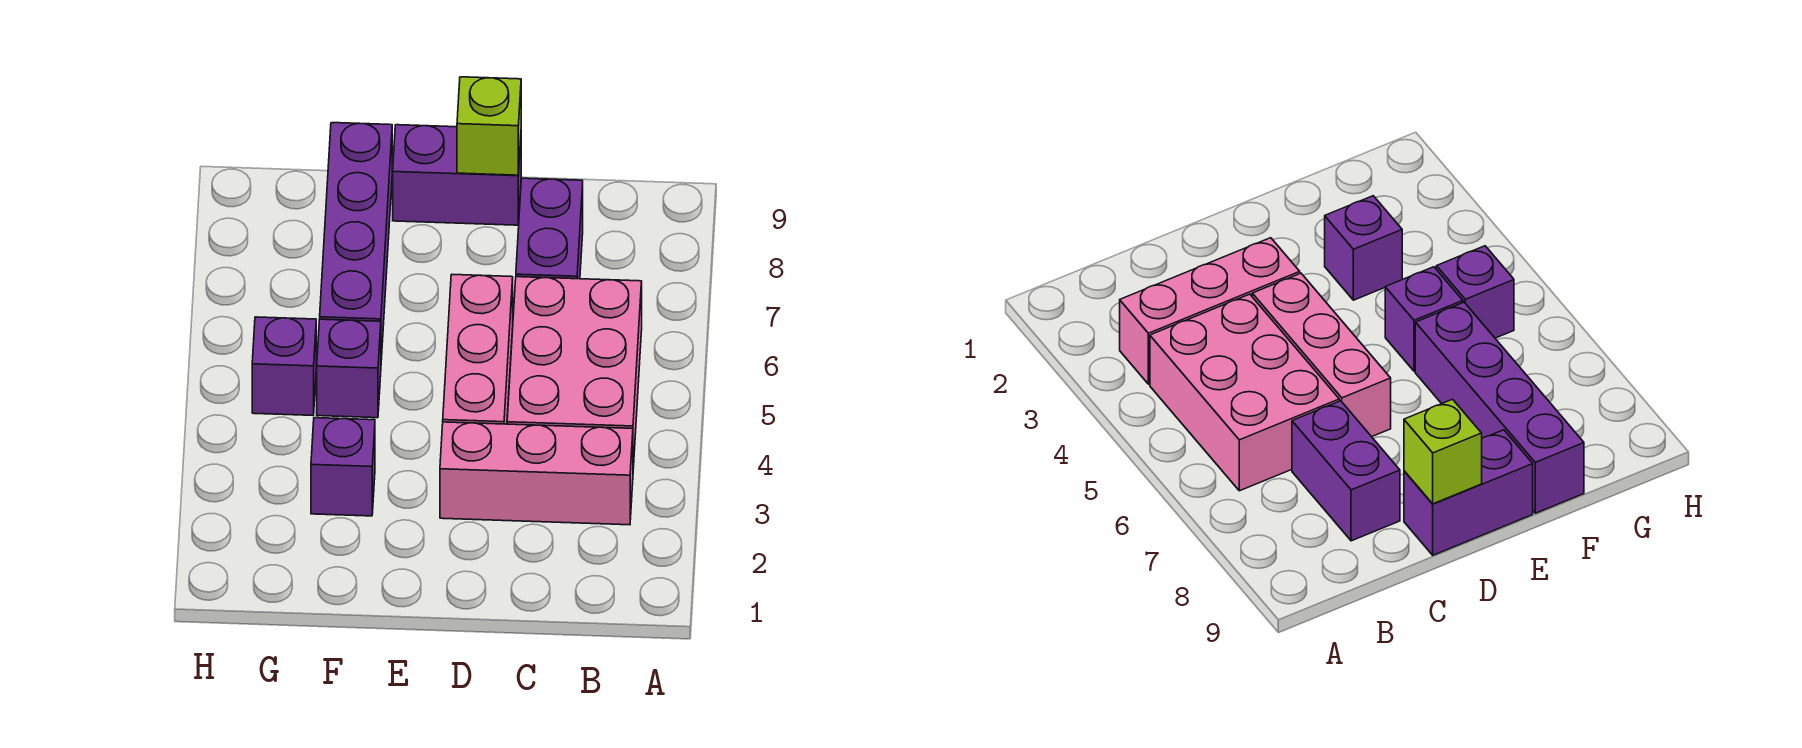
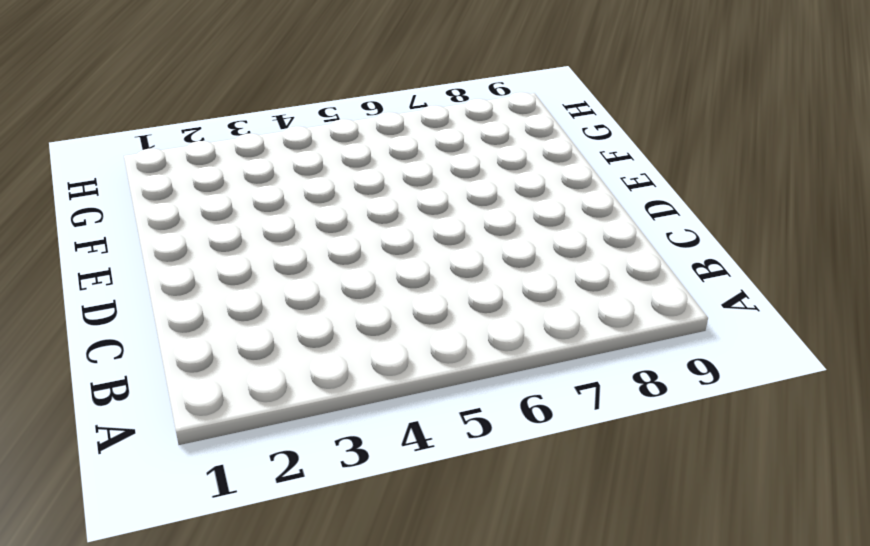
none -> pink brick B3:D3 level 1
none -> pink brick B4:C6 level 1

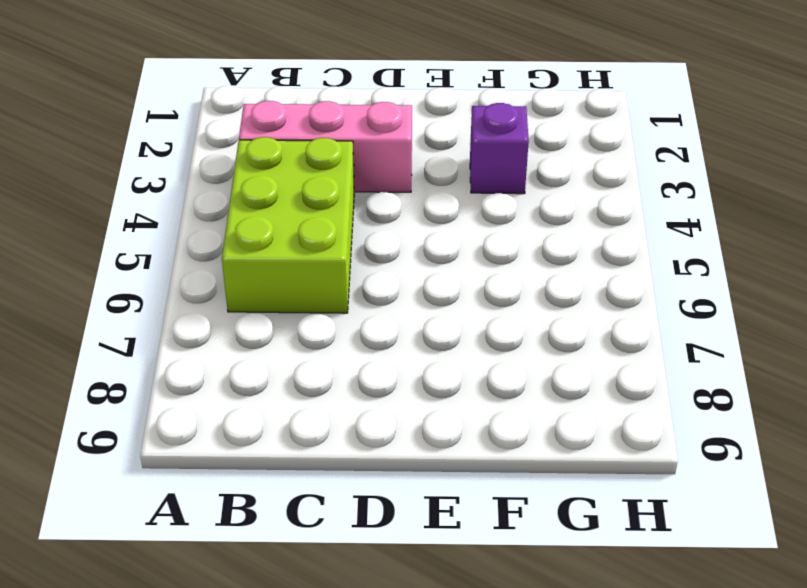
lime brick B4:C6 level 1 -> pink brick B4:C6 level 1
none -> purple brick C7:C8 level 1
none -> pink brick D4:D6 level 1

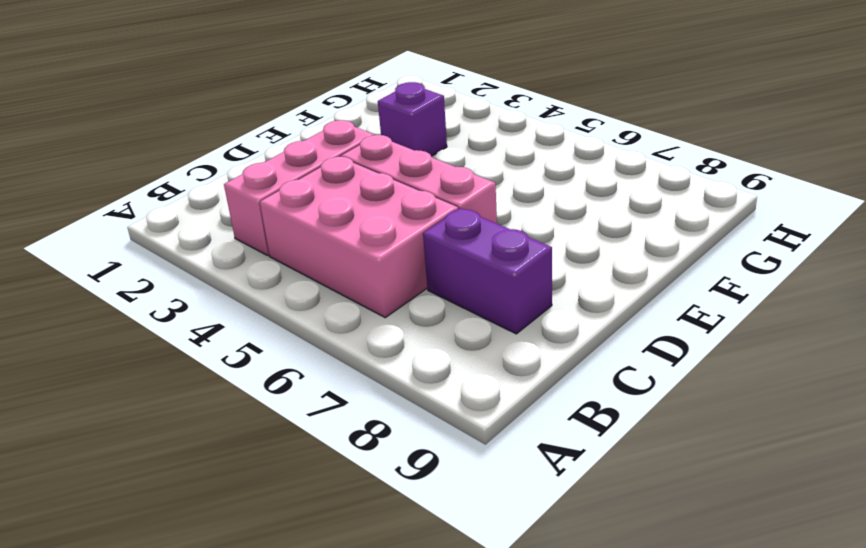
none -> purple brick D9:E9 level 1
none -> purple brick F5 level 1

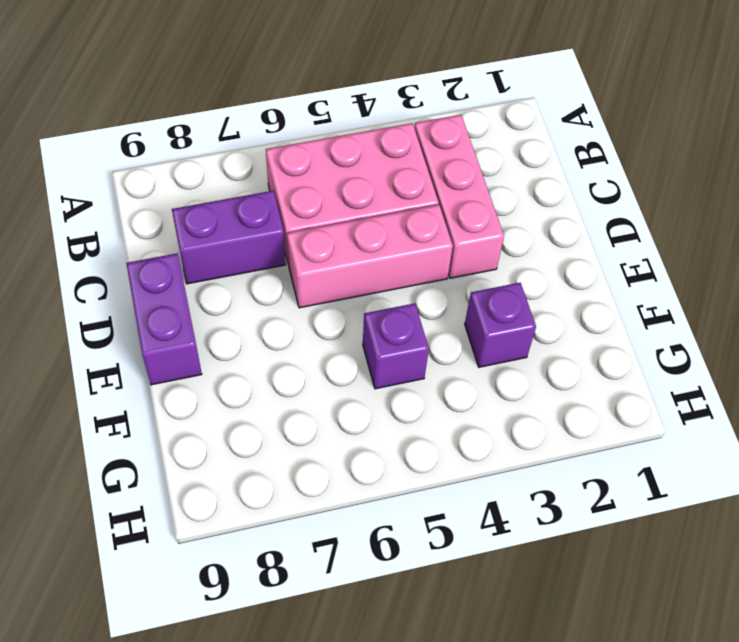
none -> purple brick F6:F9 level 1
none -> purple brick G5 level 1

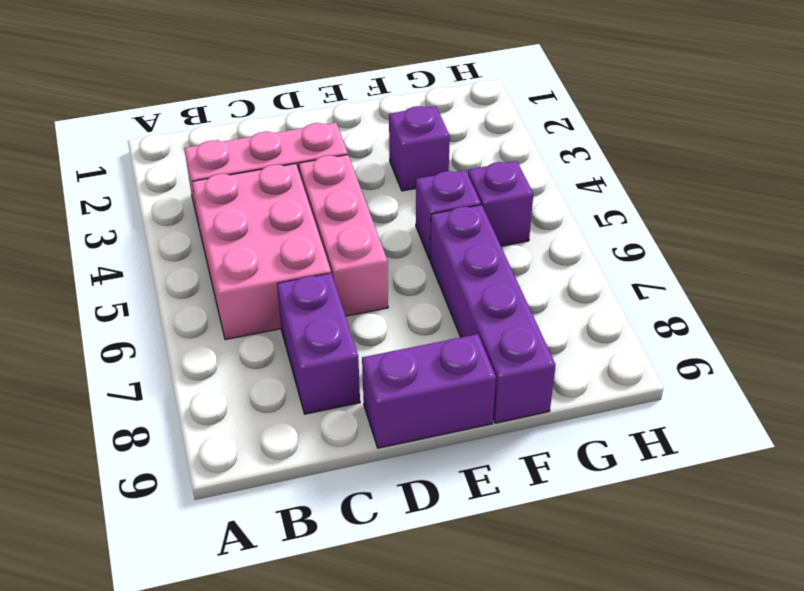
none -> lime brick D9 level 2

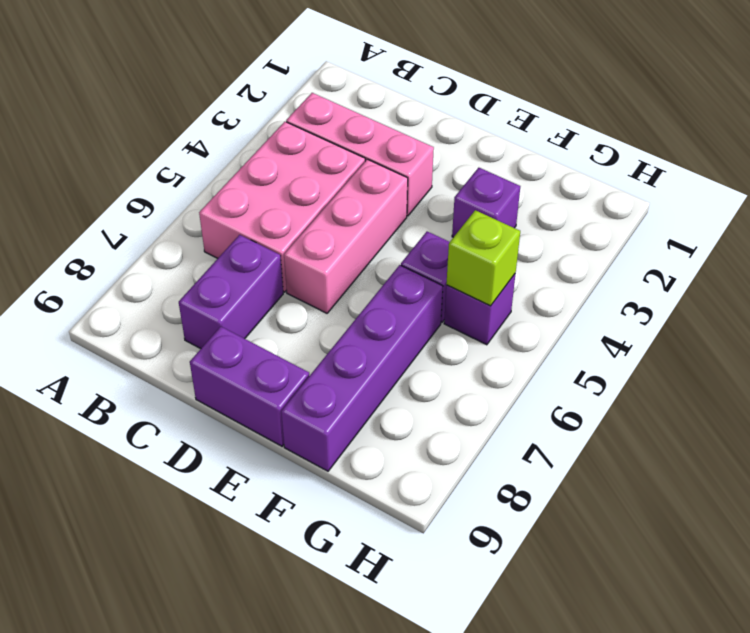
lime brick G5 level 2 -> lime brick D9 level 2

